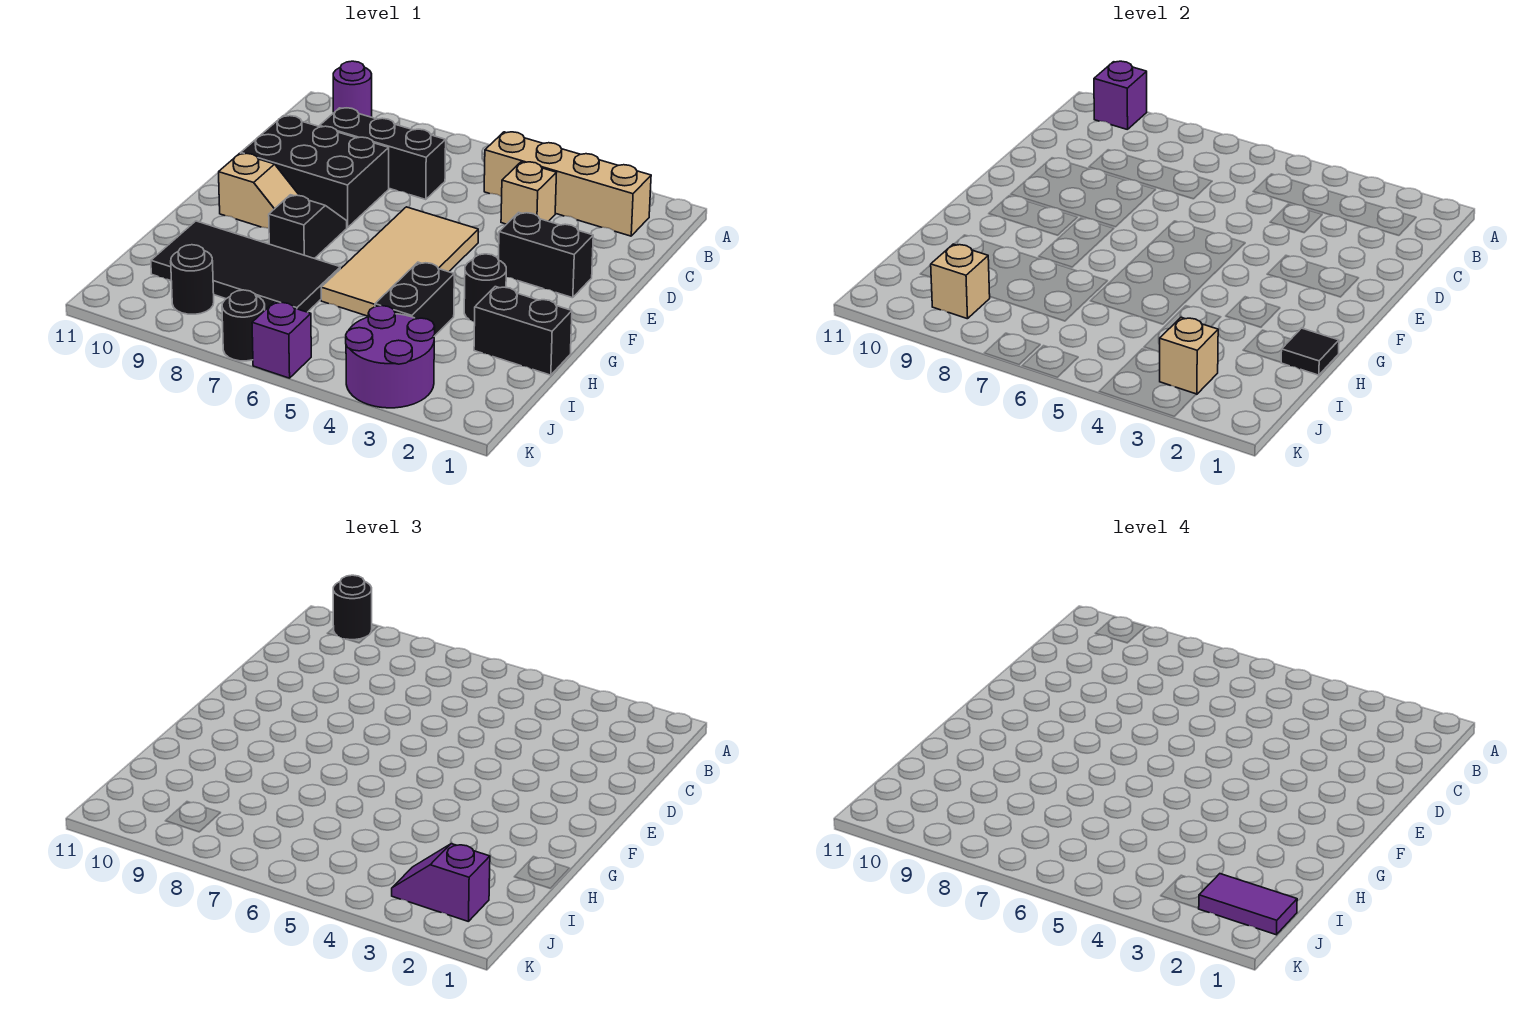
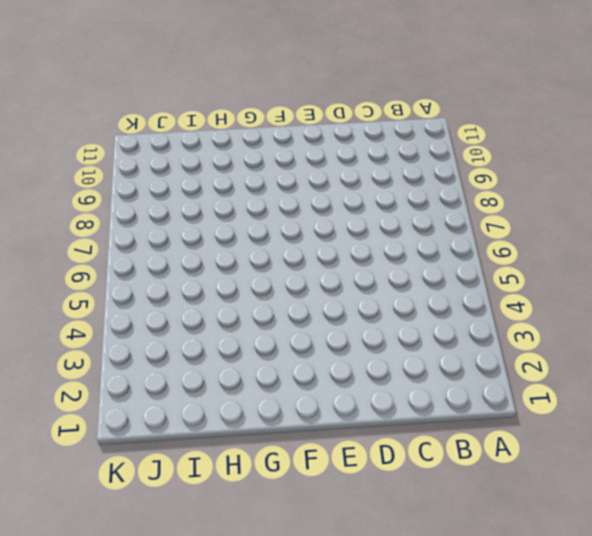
none -> purple round brick A10 level 1
none -> tan brick B2:B5 level 1
none -> tan brick C4 level 1

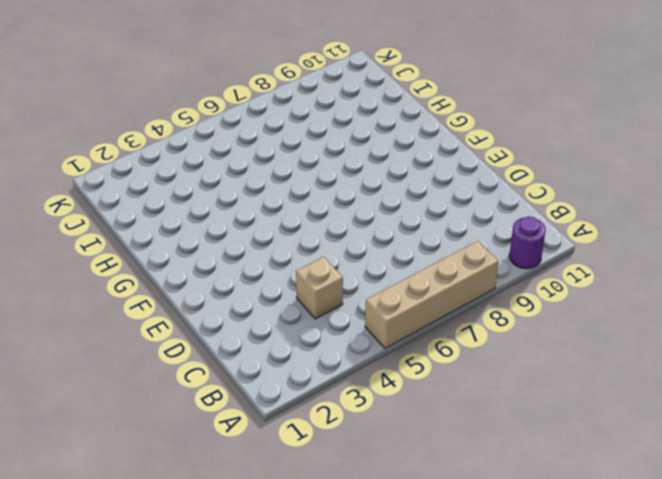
tan brick A5:A8 level 1 -> tan brick B2:B5 level 1
none -> black brick C7:C9 level 1
none -> black brick D8:E10 level 1
none -> black brick E2:E3 level 1

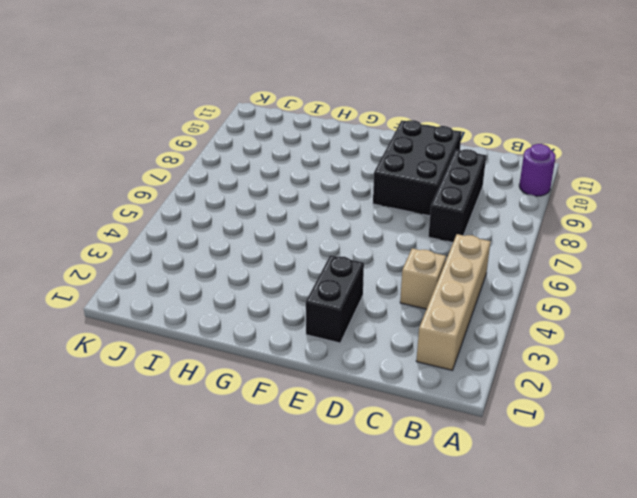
none -> tan tile E5:H6 level 1
none -> black slope F8:G8 level 1 top G
none -> tan slope F9:F10 level 1 top 10

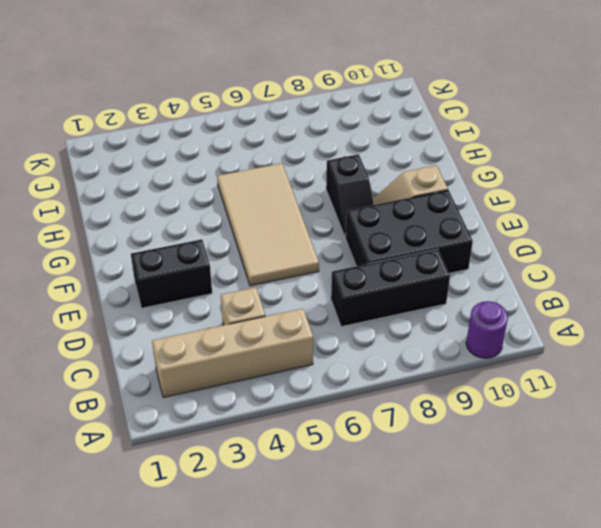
none -> black round brick G3 level 1
none -> black brick H1:H2 level 1
none -> black brick H4:I4 level 1

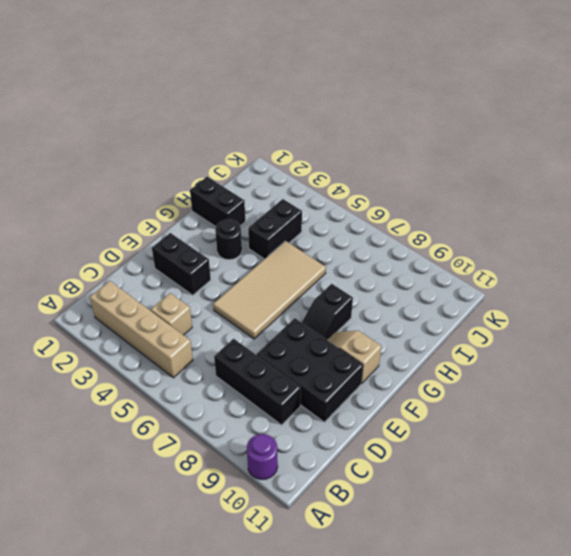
none -> black tile H7:I10 level 1
none -> purple round brick J3:K4 level 1
none -> black round brick J9 level 1

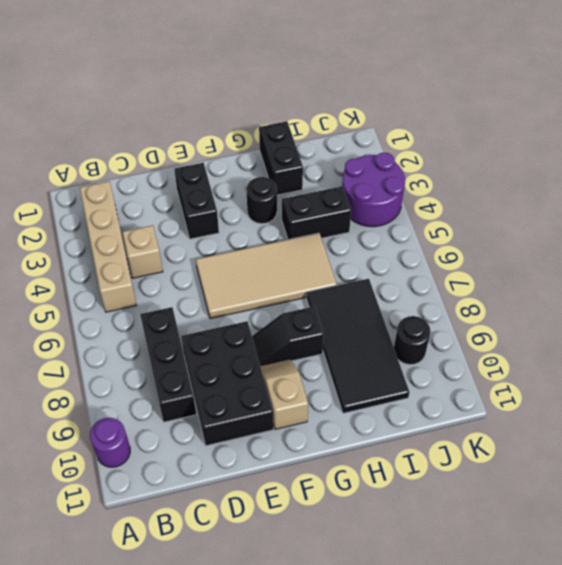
none -> purple brick K6 level 1
none -> black round brick K7 level 1
none -> purple brick A10 level 2

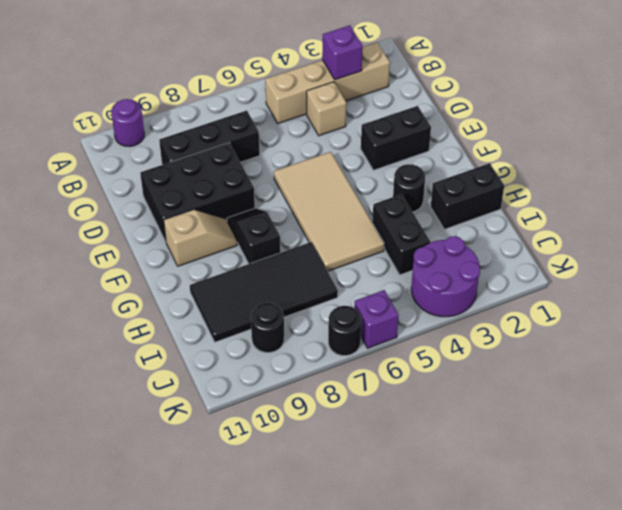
purple brick B3 level 2 -> purple brick A10 level 2
none -> black tile H1 level 2
none -> tan brick J3 level 2
none -> tan brick J9 level 2

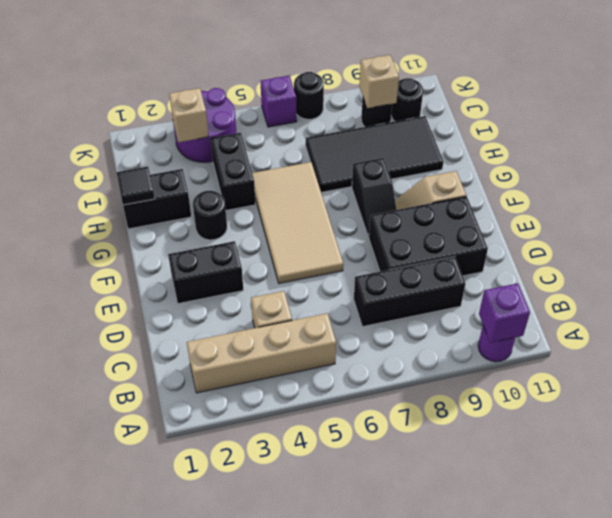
black round brick J10 level 1 -> black round brick A10 level 3
none -> purple slope J2:J3 level 3 top 2
none -> purple tile J1:J2 level 4

